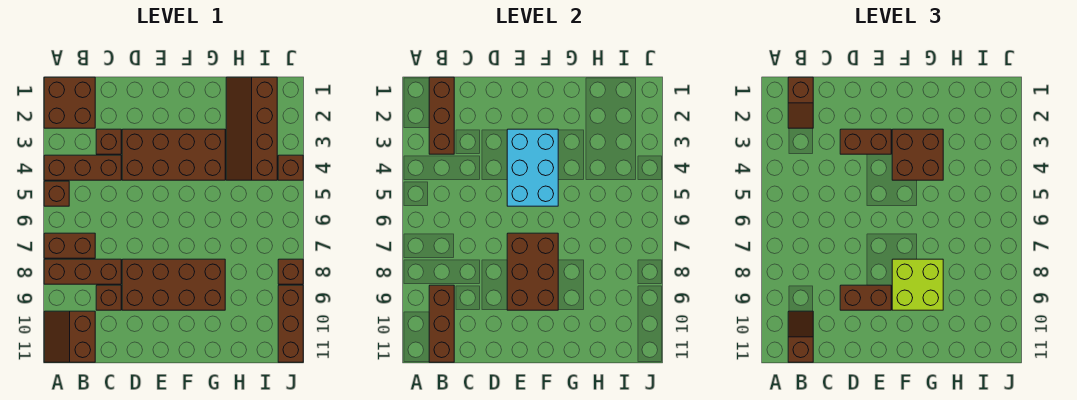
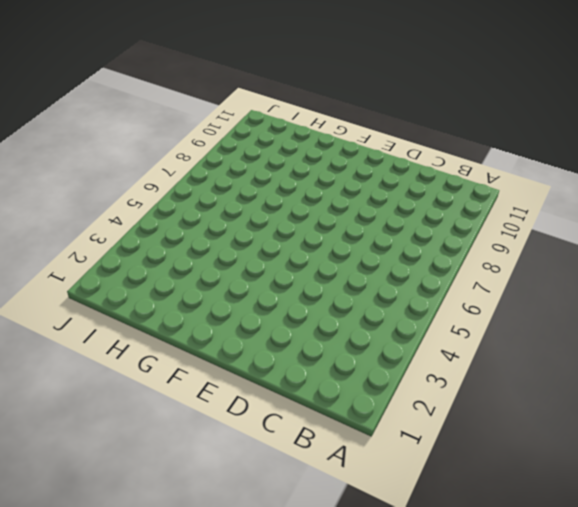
none -> brown brick A1:B2 level 1
none -> brown brick A4:C4 level 1
none -> brown brick A5 level 1

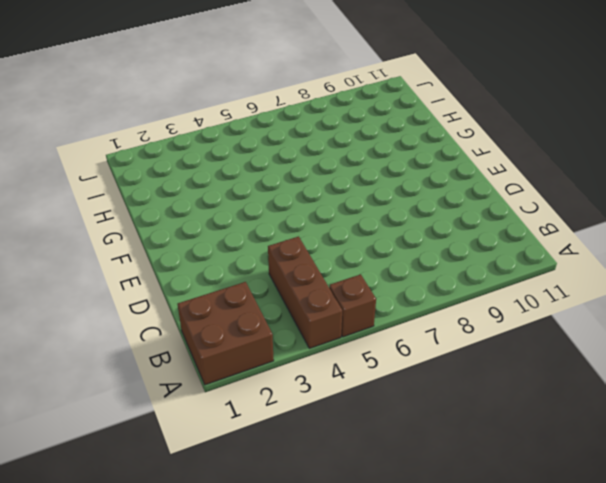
none -> brown brick A7:B7 level 1
none -> brown brick A8:C8 level 1
none -> brown slope A10:B11 level 1 top B

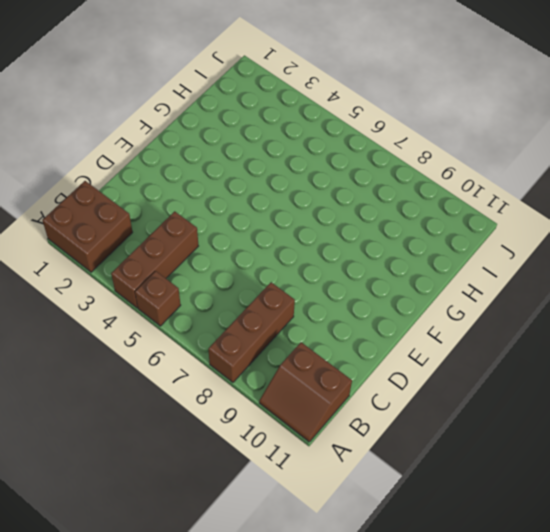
none -> brown brick A7:B7 level 1
none -> brown brick C3 level 1
none -> brown brick C9 level 1

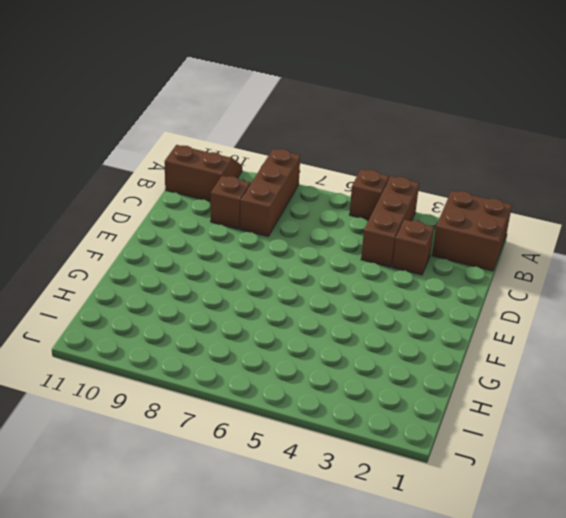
none -> brown brick A7:B7 level 1
none -> brown brick D3:G4 level 1
none -> brown brick D8:G9 level 1

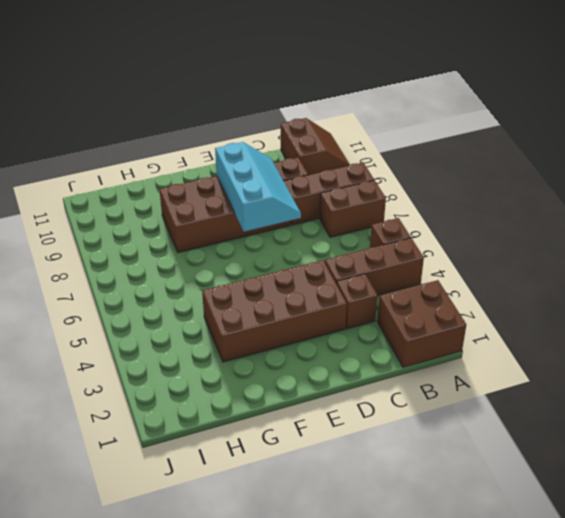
cyan slope D7:E9 level 2 top E -> brown brick E7:F9 level 2
none -> brown slope H1:I4 level 1 top I
none -> brown brick J4 level 1
none -> brown brick J8 level 1

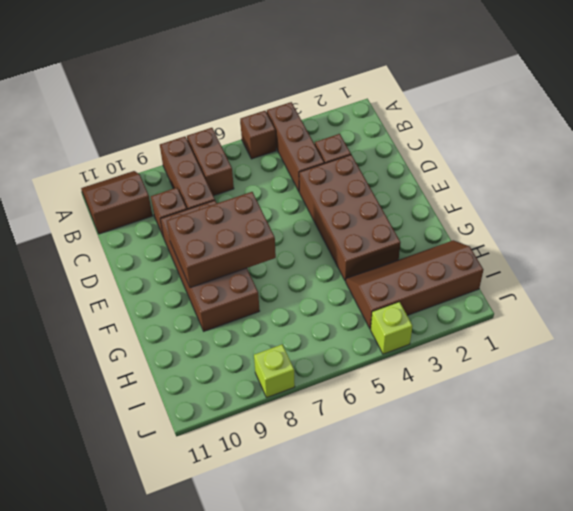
lime brick J4 level 1 -> brown brick J4 level 1
lime brick J8 level 1 -> brown brick J8 level 1
none -> brown brick A1:B2 level 1
none -> brown brick J9:J11 level 1
none -> brown brick B1:B3 level 2

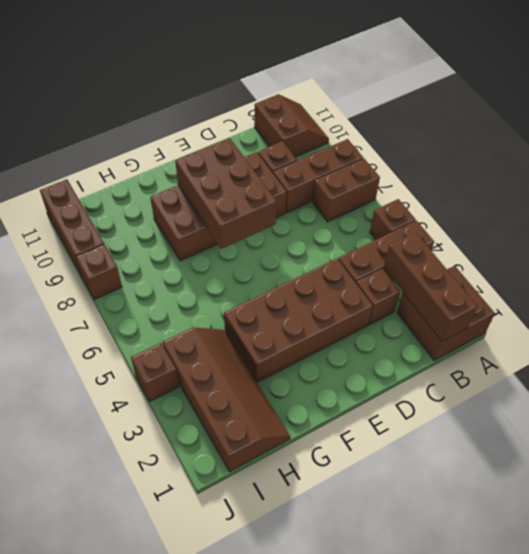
none -> brown brick B9:B11 level 2
none -> cyan brick E3:F5 level 2
none -> brown slope B1:B2 level 3 top 1

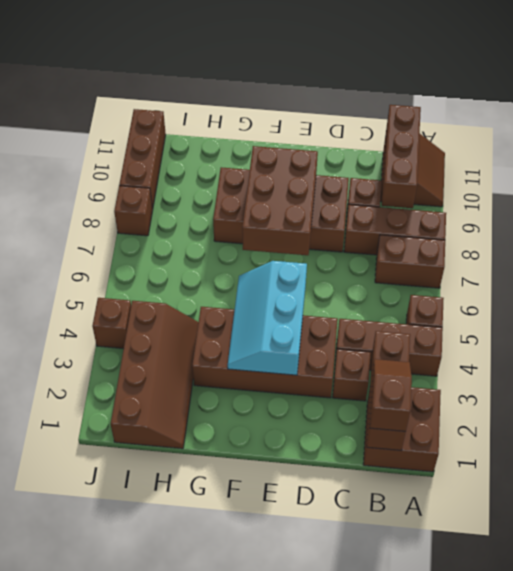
cyan slope E3:F5 level 2 top E -> cyan brick E3:F5 level 2
none -> brown slope B10:B11 level 3 top 11
none -> brown brick D3:E3 level 3
none -> brown brick D9:E9 level 3

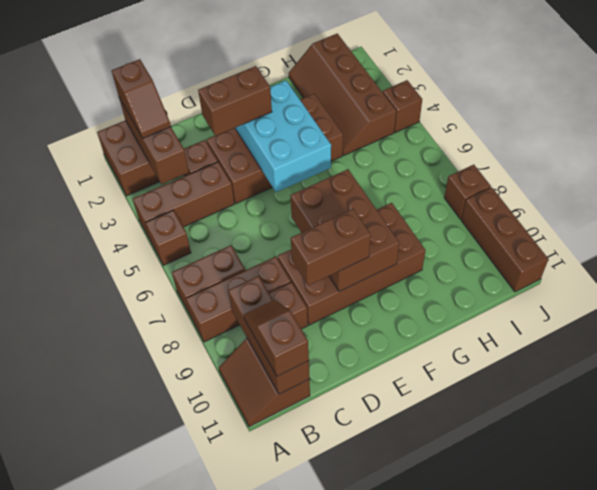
none -> brown brick F3:G4 level 3
none -> lime brick F8:G9 level 3

